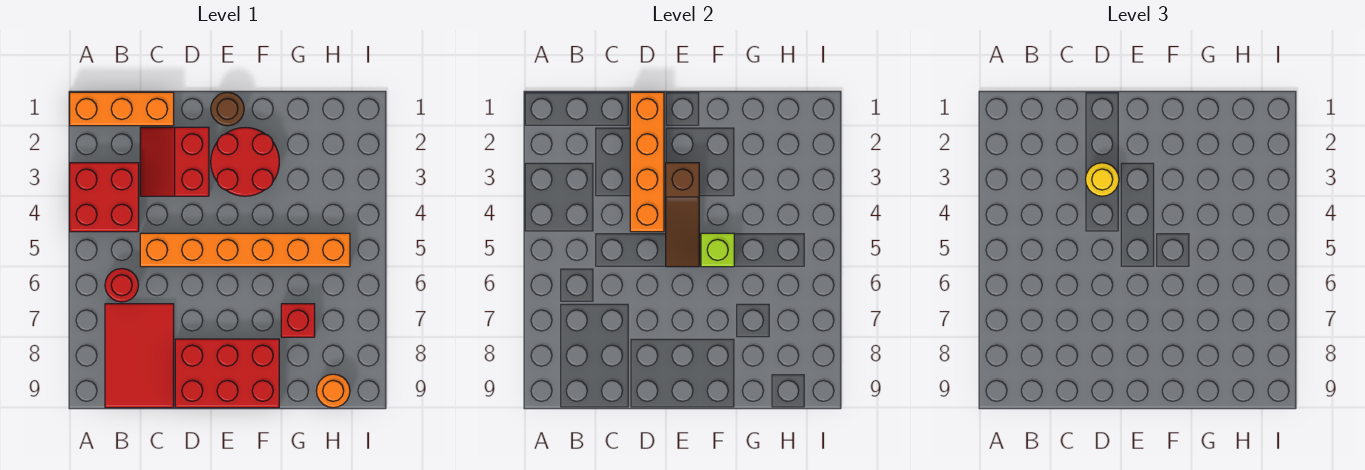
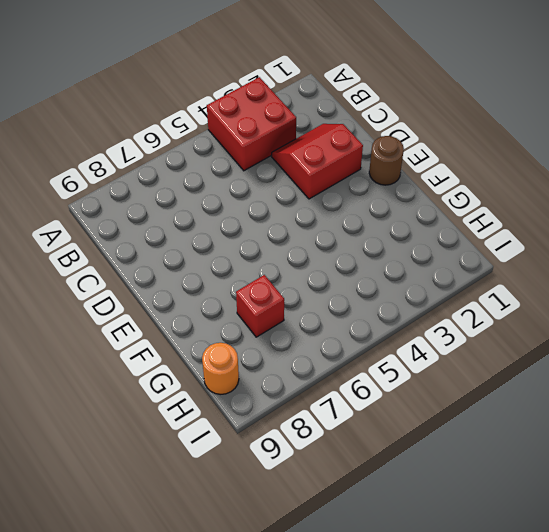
none -> orange brick A1:C1 level 1
none -> red round brick B6 level 1
none -> red tile B7:C9 level 1

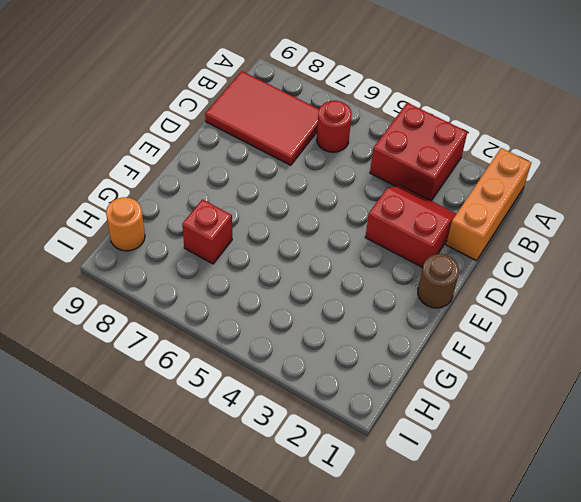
none -> orange brick C5:H5 level 1
none -> red brick D8:F9 level 1
none -> red round brick E2:F3 level 1

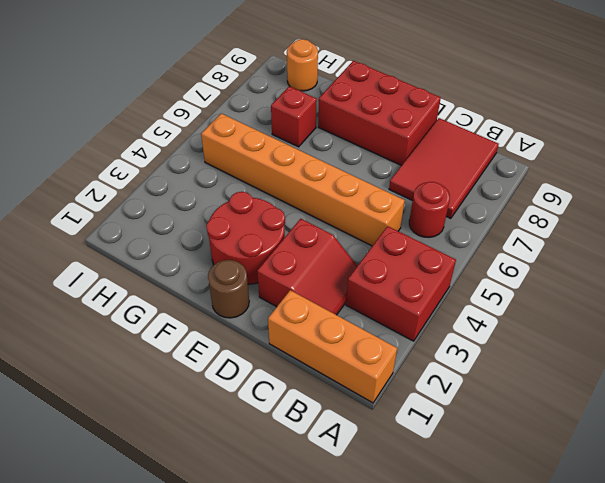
none -> orange brick D1:D4 level 2
none -> brown slope E3:E5 level 2 top 3
none -> lime brick F5 level 2

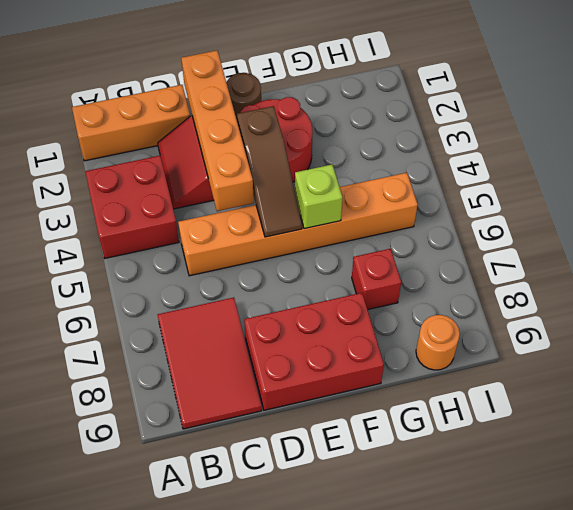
none -> red round brick B6 level 1
none -> yellow round brick D3 level 3

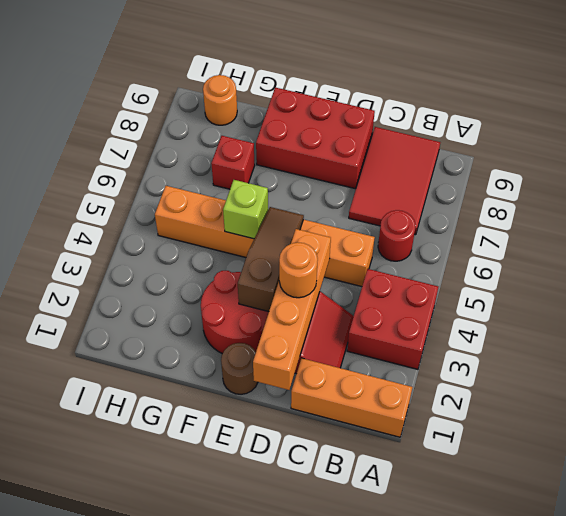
orange round brick D3 level 3 -> yellow round brick D3 level 3

